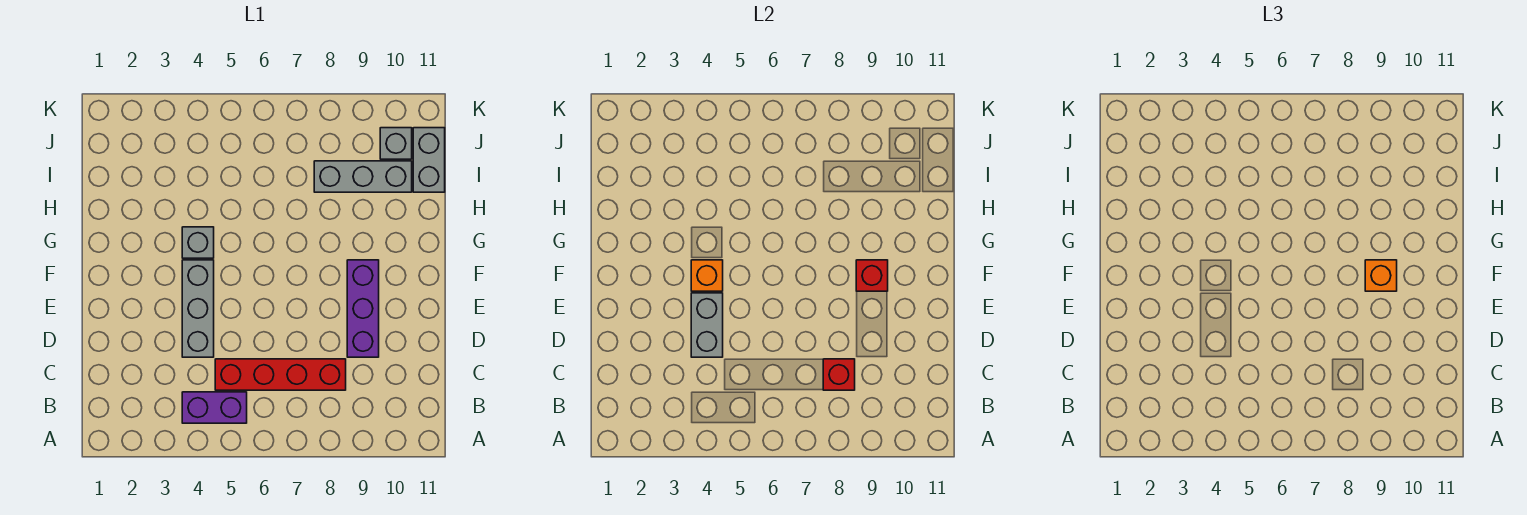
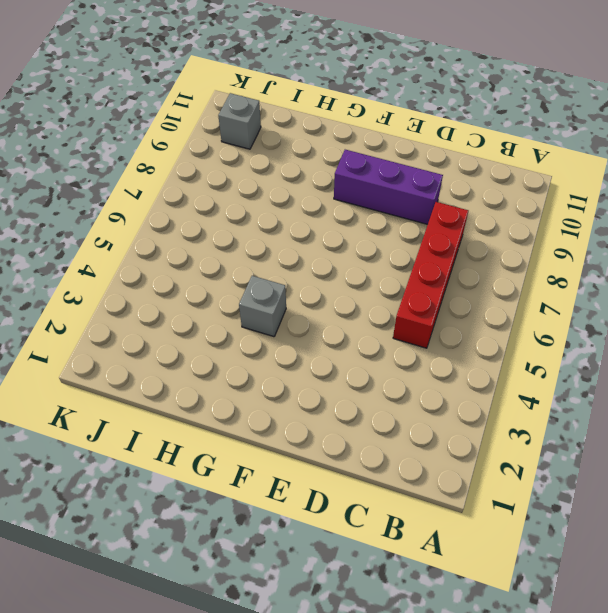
none -> purple brick B4:B5 level 1
none -> grey brick D4:F4 level 1
none -> grey brick I8:I10 level 1

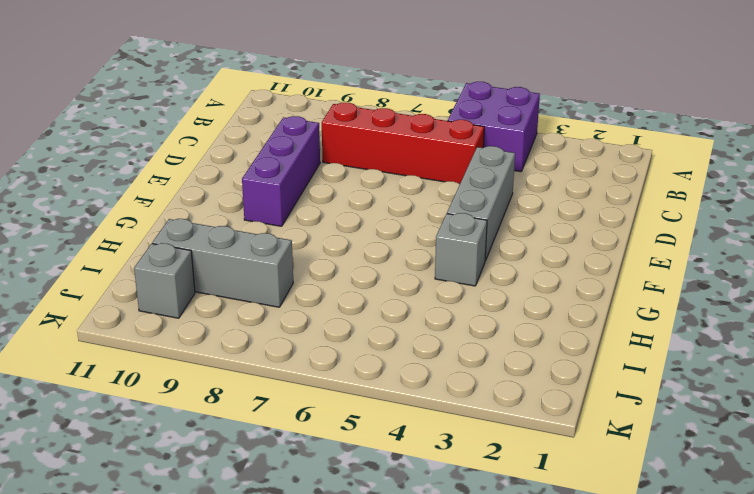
purple brick A4:B5 level 1 -> purple brick B4:B5 level 1
none -> grey brick I11:J11 level 1
none -> red brick C8 level 2
none -> grey brick D4:E4 level 2

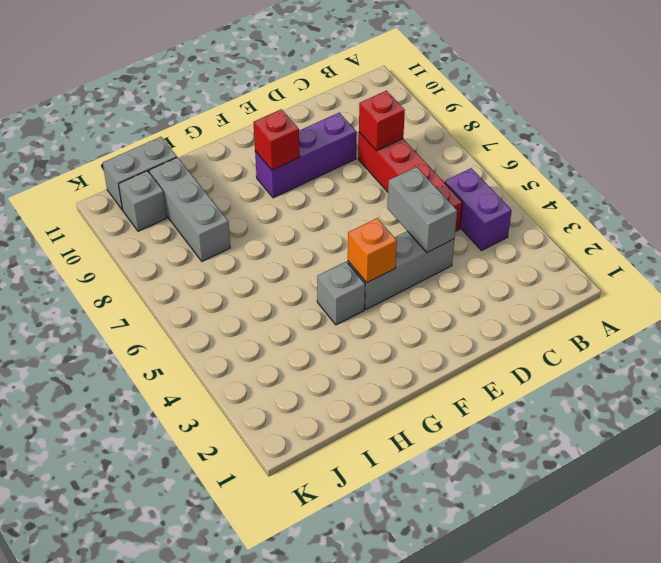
grey brick D4:D5 level 2 -> grey brick D4:E4 level 2
none -> orange brick F9 level 3

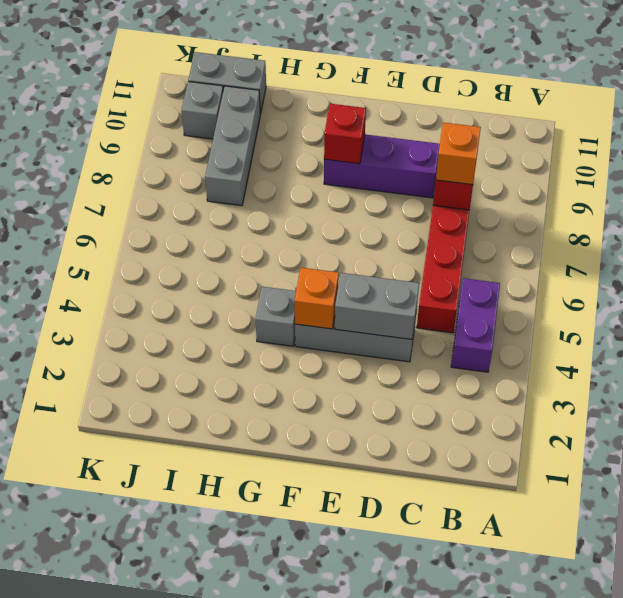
orange brick C8 level 3 -> orange brick F9 level 3

